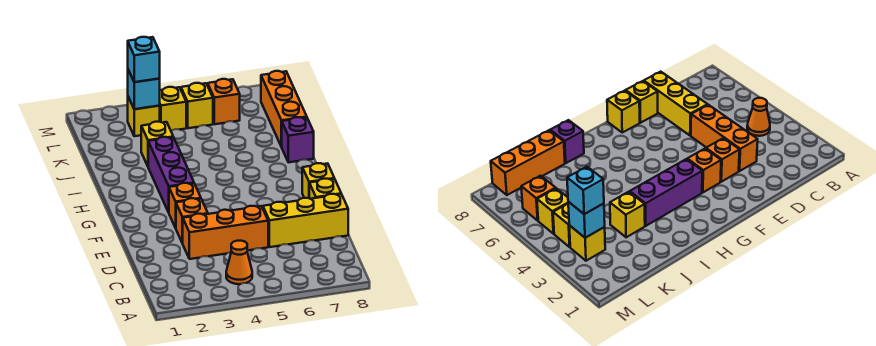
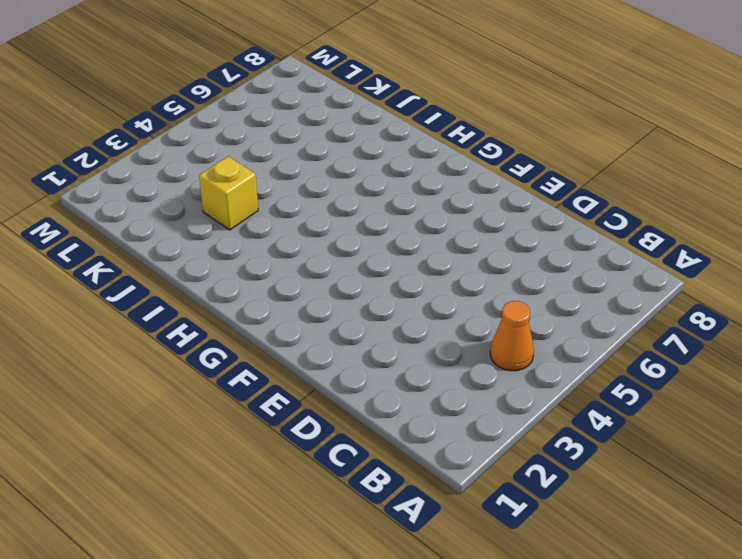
none -> orange brick D3:D5 level 1
none -> yellow brick D6:D8 level 1
none -> orange brick E3 level 1

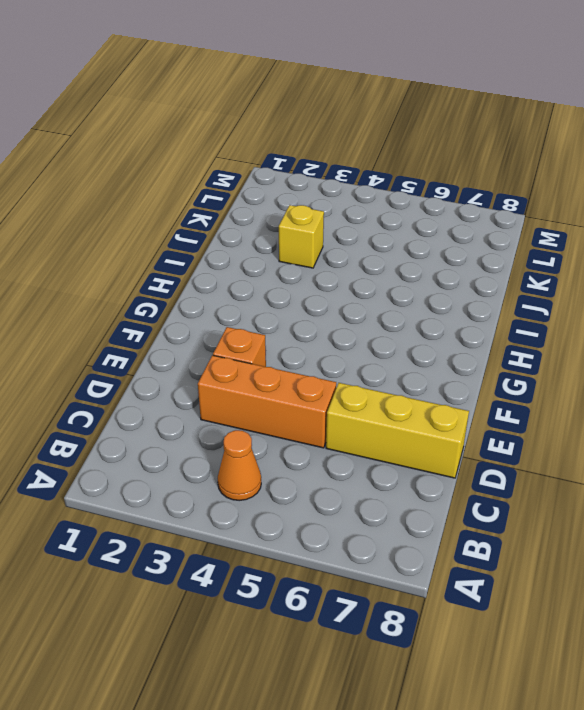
none -> yellow brick E8 level 1
none -> orange brick F3 level 1
none -> yellow brick F8 level 1

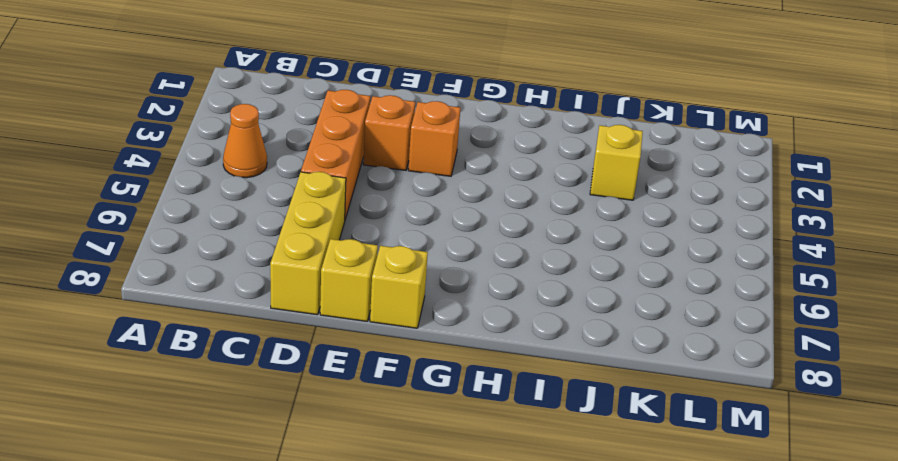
none -> purple brick G3:I3 level 1
none -> purple brick I8 level 1
none -> orange brick J8:L8 level 1

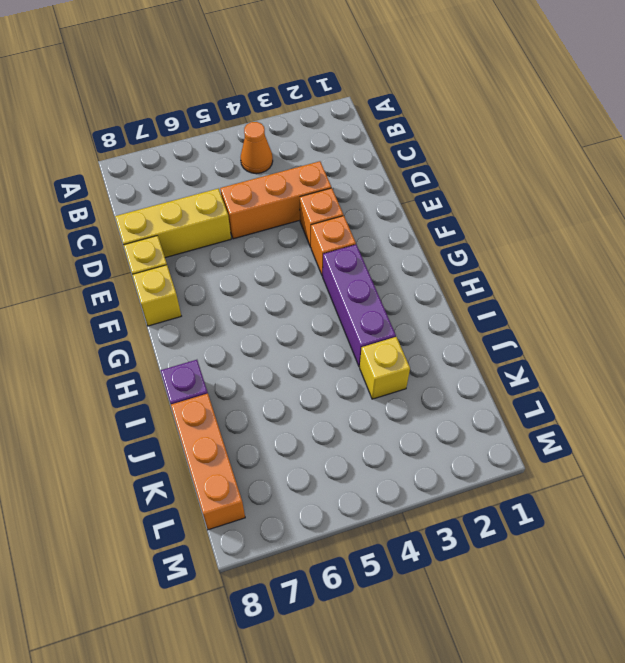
none -> yellow brick L3 level 1
none -> yellow brick L4 level 1
none -> yellow brick L5 level 1

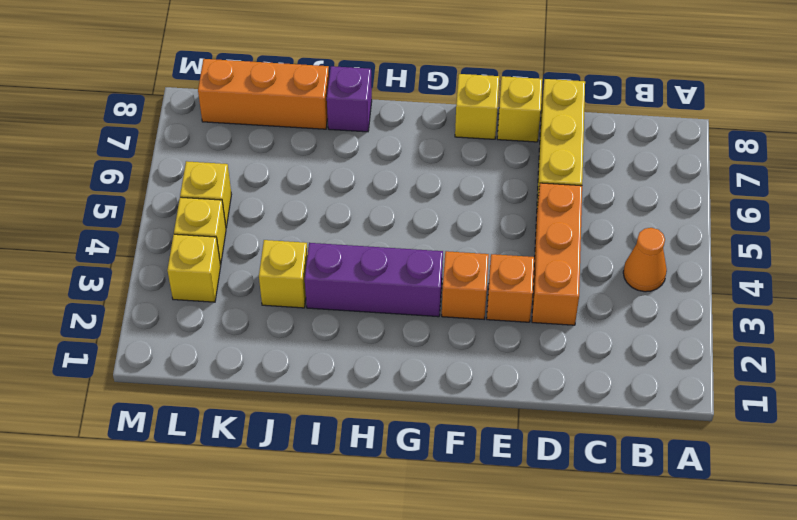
none -> orange brick L6 level 1
none -> cyan brick L3 level 2
none -> cyan brick L3 level 3

